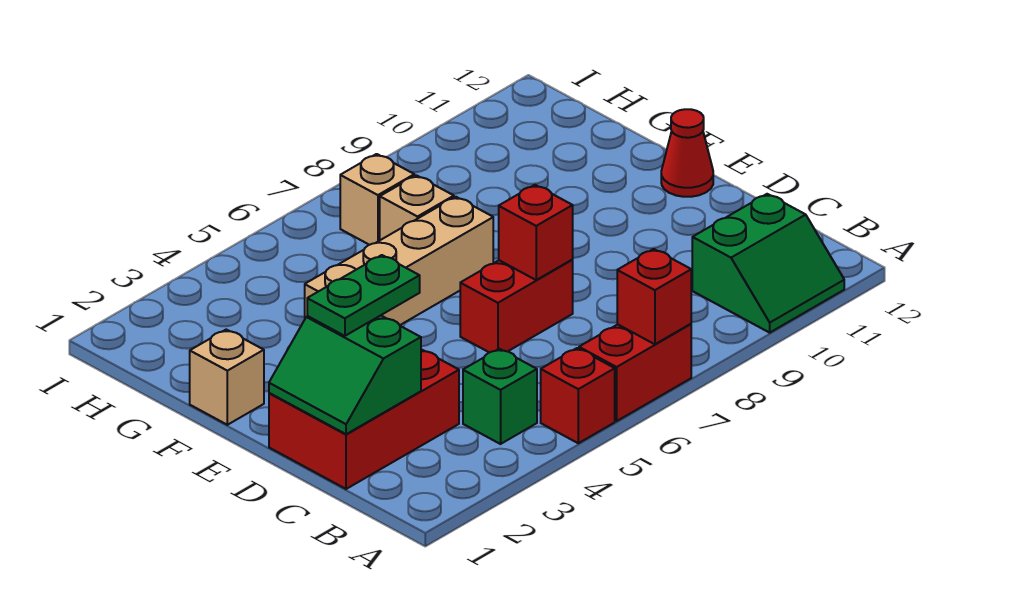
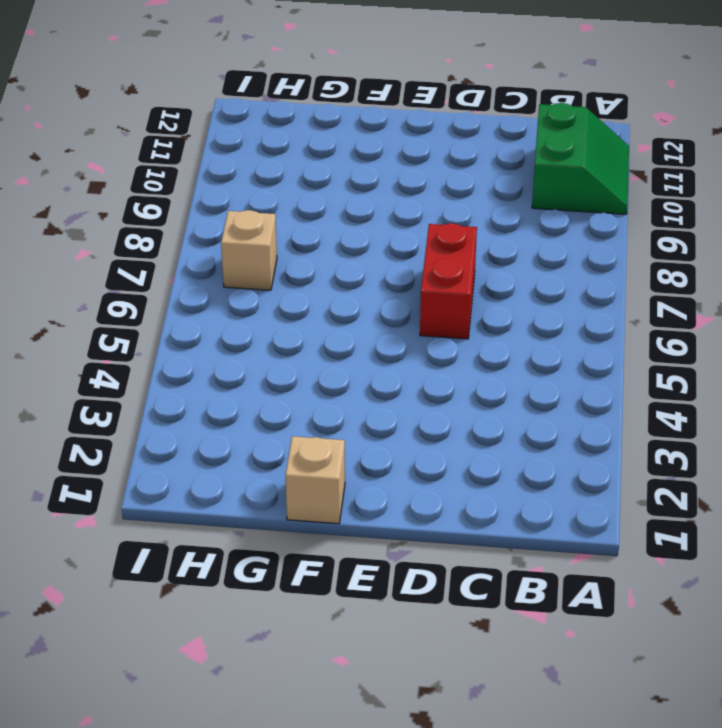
none -> red brick A5 level 1
none -> red brick A6:A7 level 1
none -> green brick B4 level 1

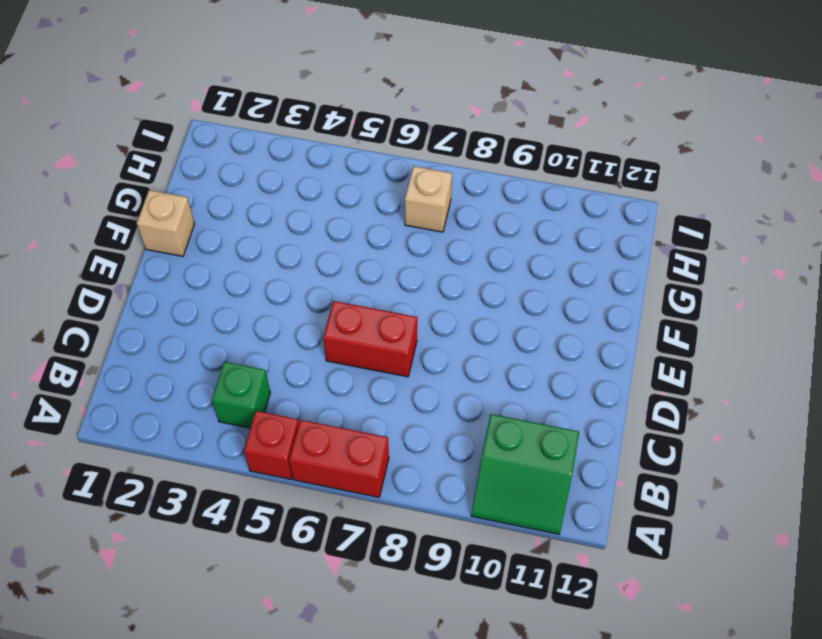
none -> red brick C1:D3 level 1
none -> red cone E12 level 1
none -> tan brick F4:F7 level 1

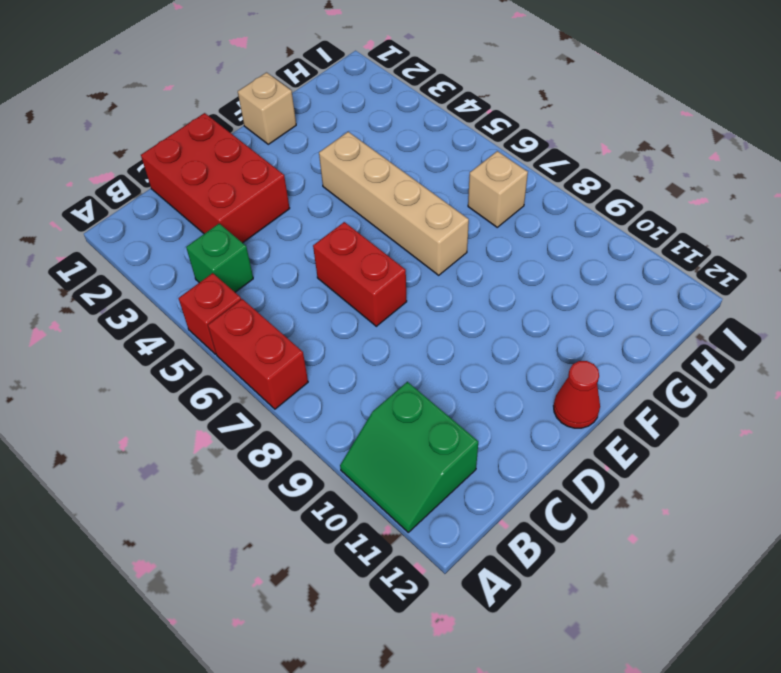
none -> tan brick G7 level 1
none -> red brick A7 level 2
none -> green slope C1:D2 level 2 top 2

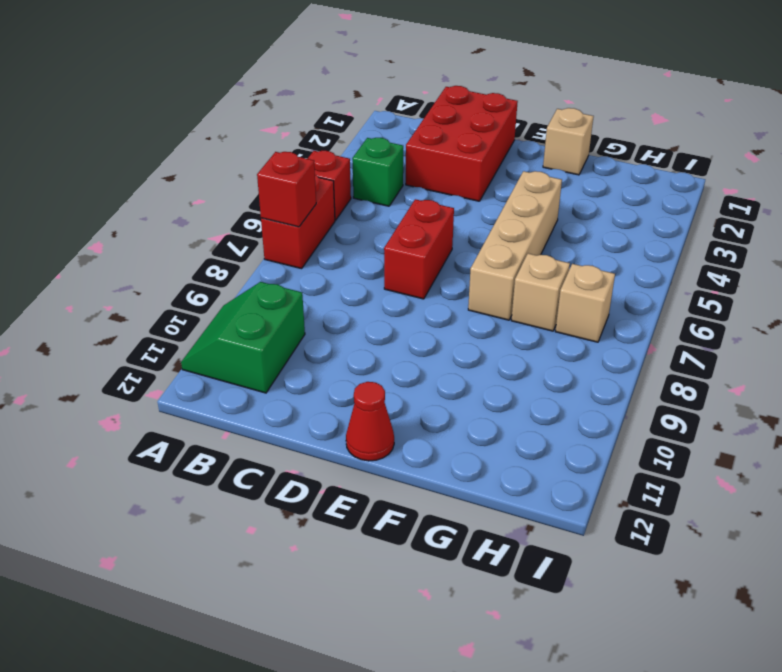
none -> green slope C1:D2 level 2 top 2
none -> red brick D7 level 2
none -> green plate D2:D3 level 3

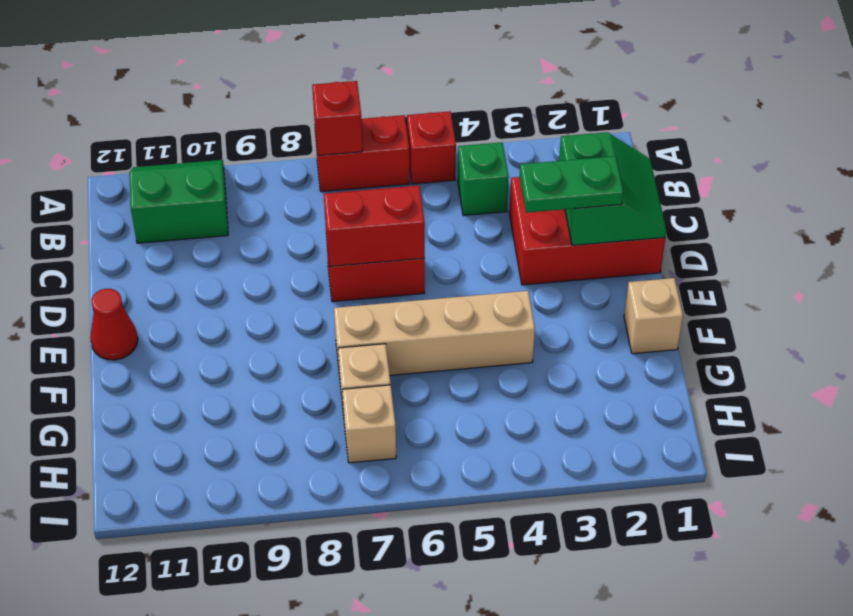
red brick D6:D7 level 2 -> red brick D7 level 2

